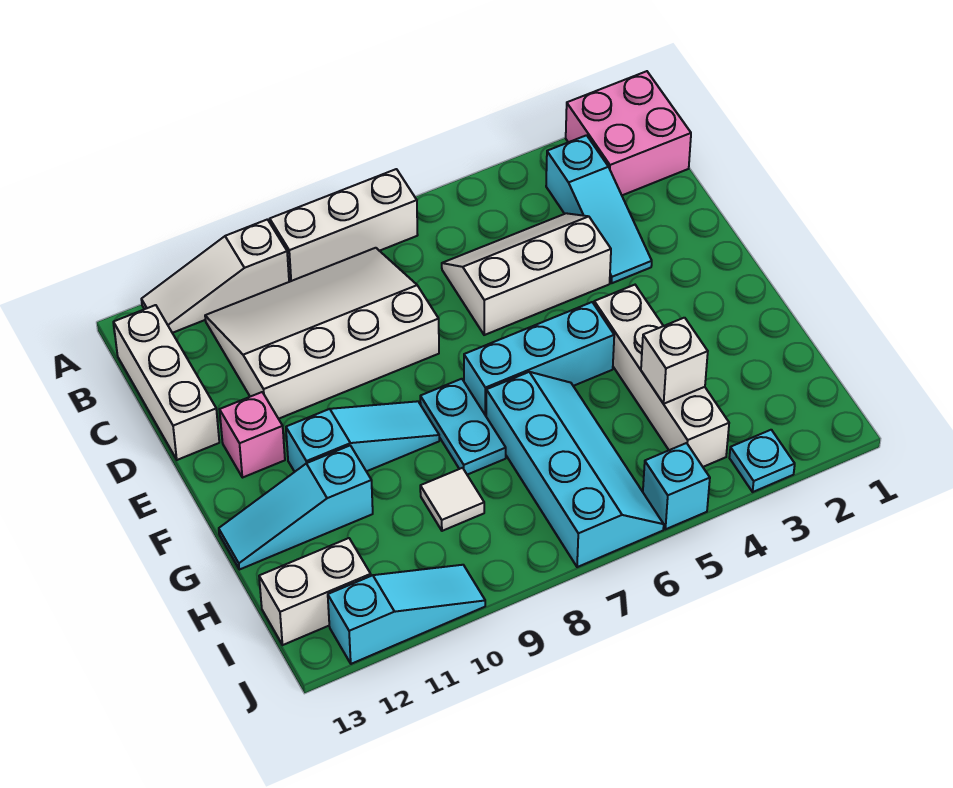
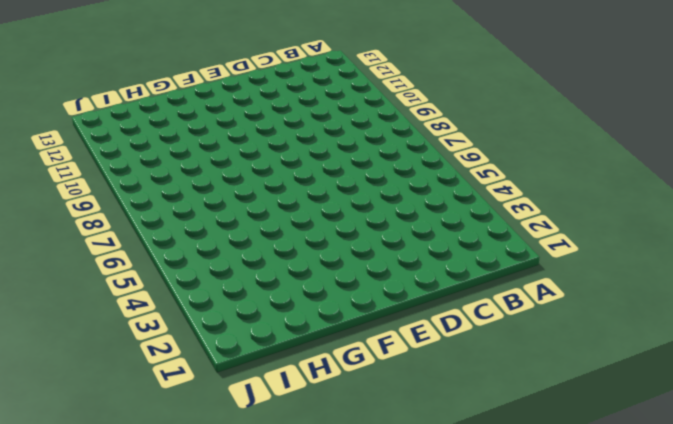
none -> pink brick A1:B2 level 1
none -> white brick A7:A9 level 1
none -> white slope A10:A12 level 1 top 10

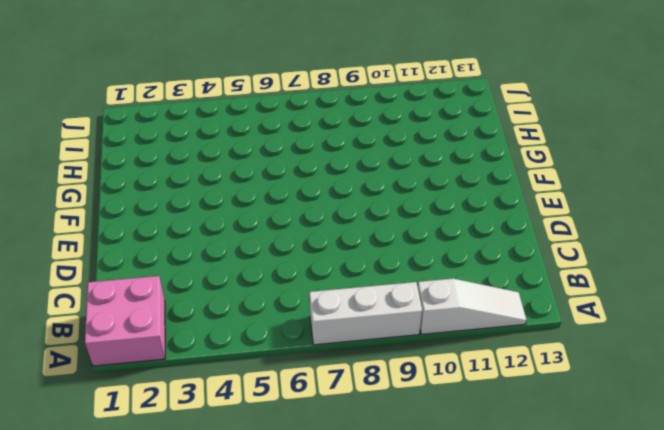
none -> cyan slope B3:D3 level 1 top B
none -> white slope B8:D11 level 1 top D
none -> white brick B13:D13 level 1

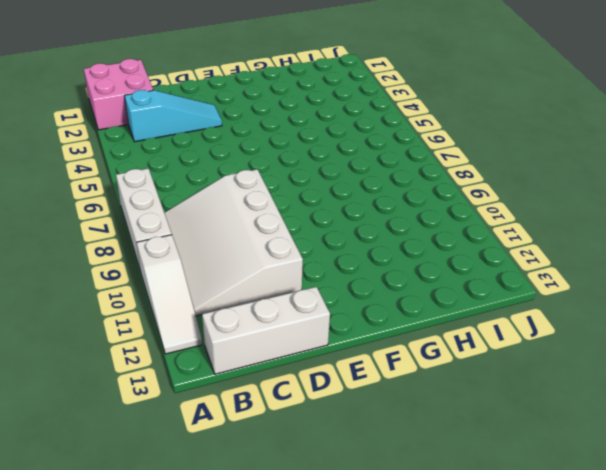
none -> white slope C4:D6 level 1 top D
none -> pink brick E12 level 1
none -> white brick F4:I4 level 1

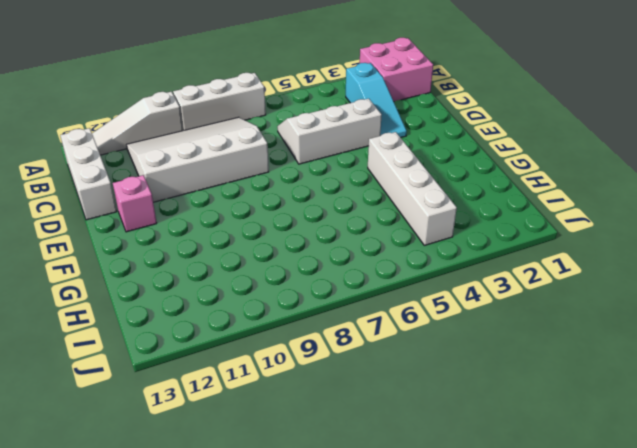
none -> cyan brick F5:F7 level 1
none -> cyan plate F8:G8 level 1
none -> cyan slope F9:F11 level 1 top 11

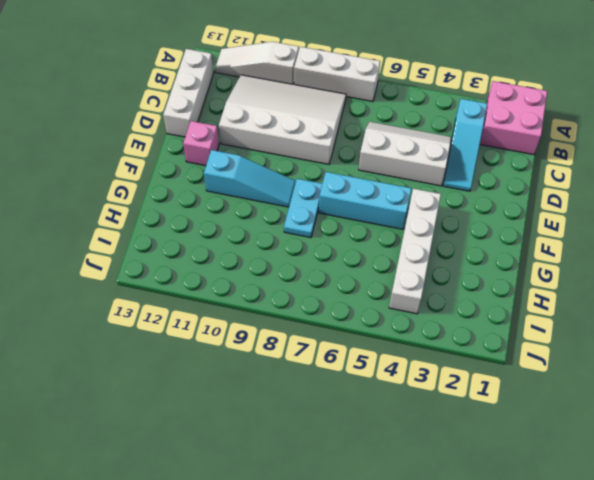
none -> cyan slope G6:J7 level 1 top 7
none -> cyan slope G11:G13 level 1 top 11
none -> white tile H9 level 1

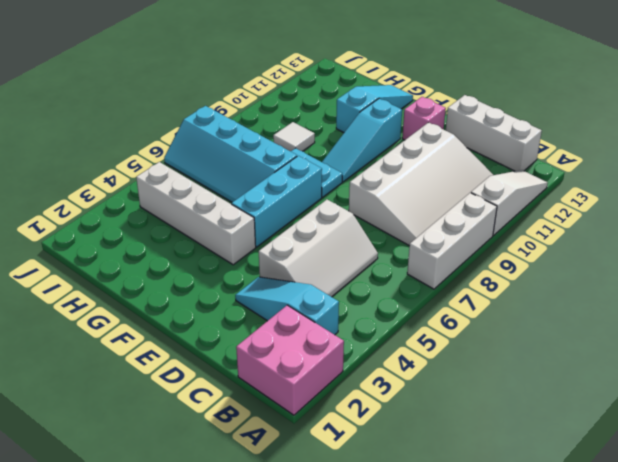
none -> white brick I12:I13 level 1
none -> cyan plate J3 level 1
none -> cyan brick J5 level 1

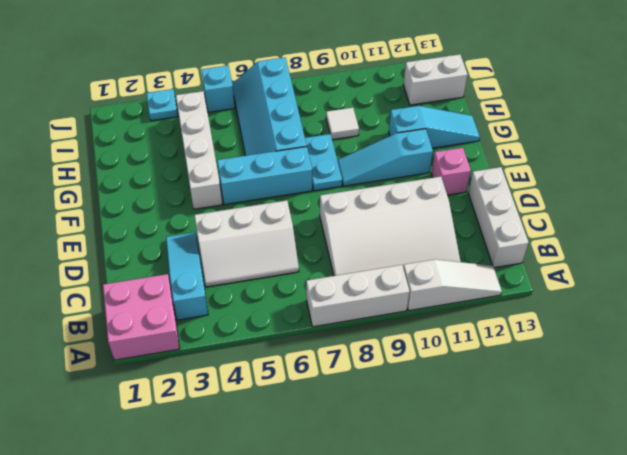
none -> cyan slope J10:J12 level 1 top 12
none -> white brick H4 level 2

